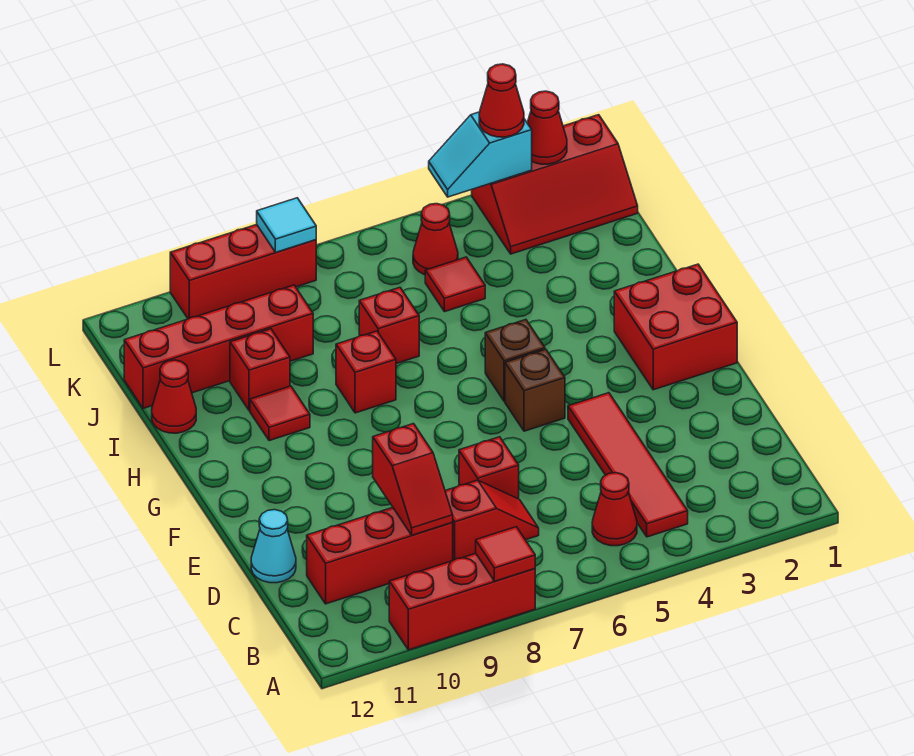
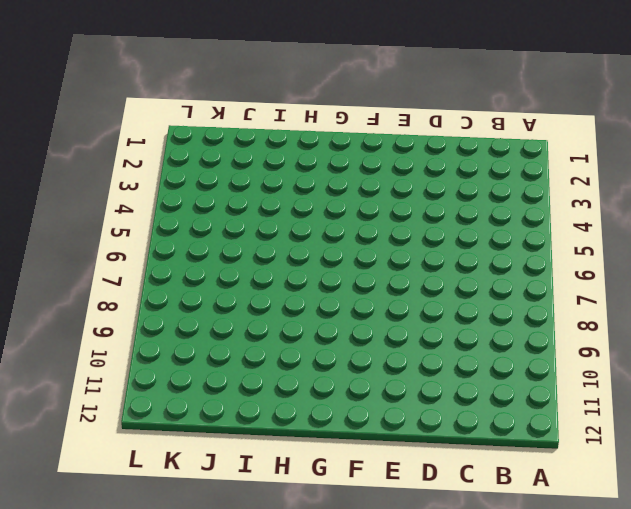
none -> red brick A8:A10 level 1
none -> red tile B4:E4 level 1
none -> red cone B5 level 1

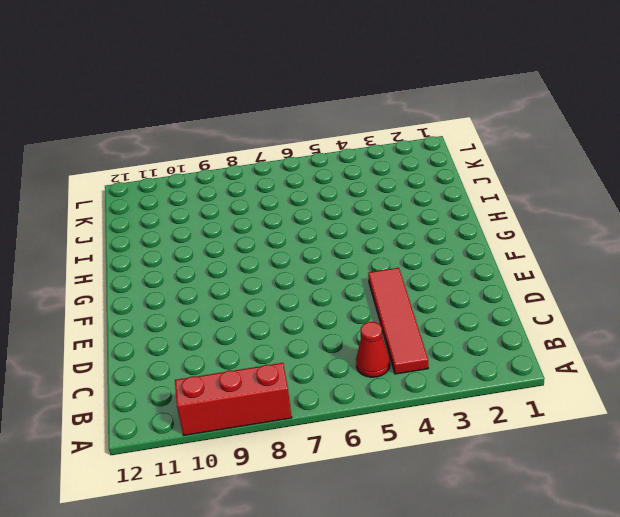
none -> red slope C7:C8 level 1 top 8
none -> red brick C9:C11 level 1
none -> red brick D7 level 1

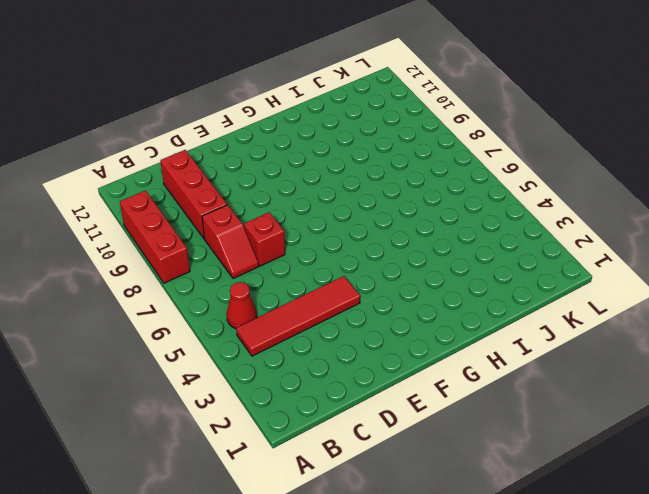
none -> cyan cone D12 level 1
none -> red brick F1:G2 level 1
none -> brown brick F5 level 1

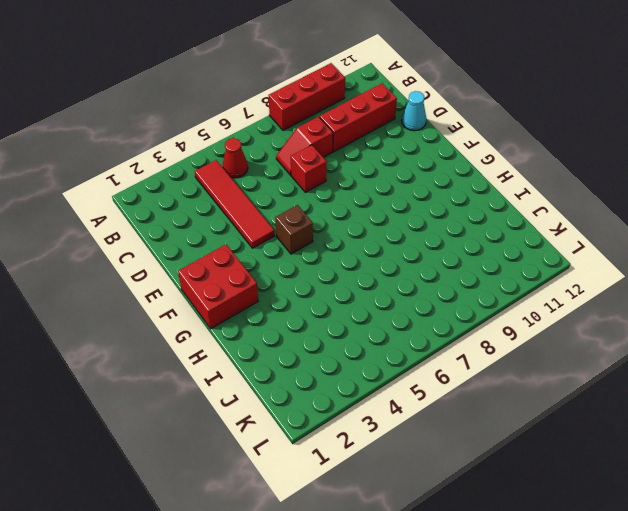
none -> brown brick G5 level 1
none -> red brick H8 level 1
none -> red tile H10 level 1

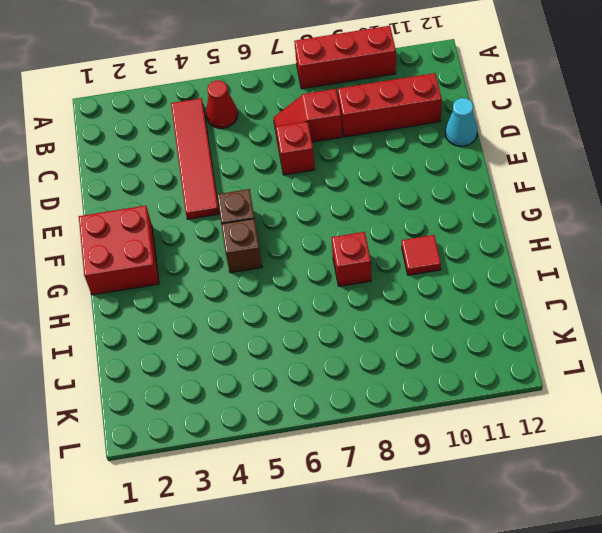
none -> red brick I7 level 1
none -> red brick I10 level 1
none -> red cone I12 level 1

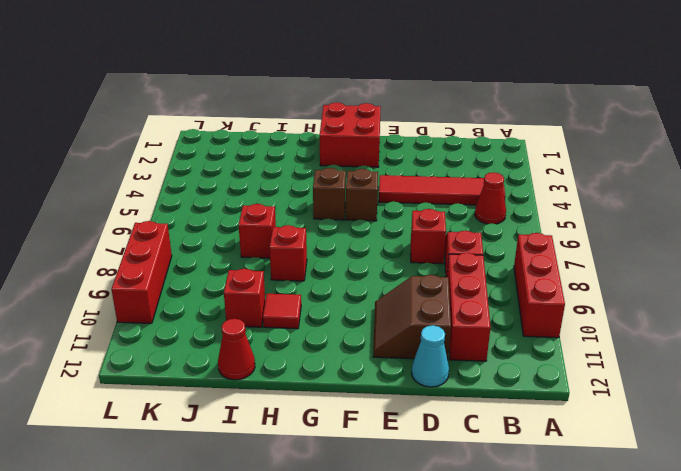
brown slope D10:E11 level 1 top D -> none
none -> red tile J5 level 1
none -> red brick J9:J12 level 1
none -> red slope K1:L3 level 1 top L

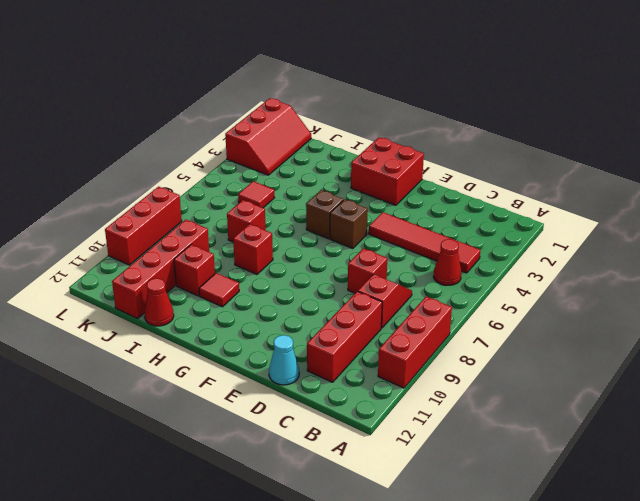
none -> red cone K5 level 1
none -> red tile A8 level 2
none -> red slope C9:D9 level 2 top D

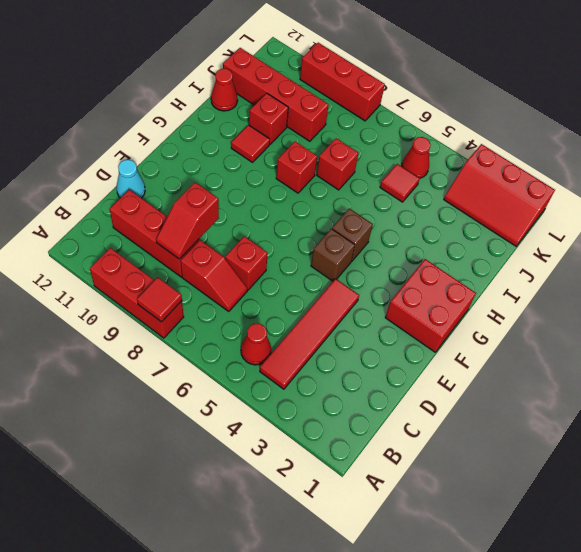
none -> red cone L2 level 2
none -> cyan slope L3:L4 level 2 top 3
none -> cyan tile L8 level 2

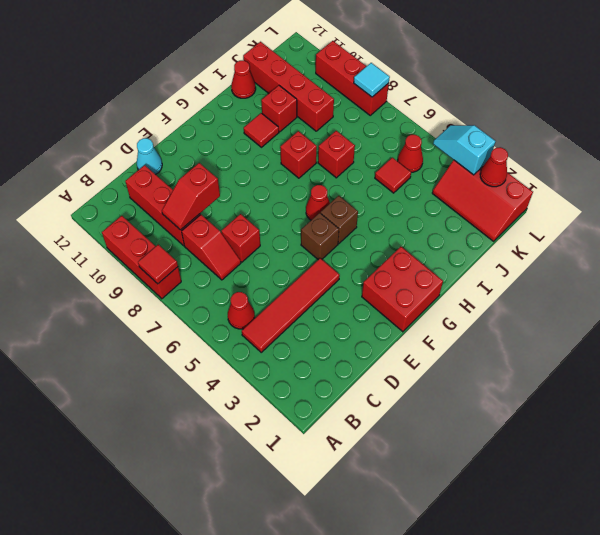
red cone G6 level 1 -> red cone L3 level 3

